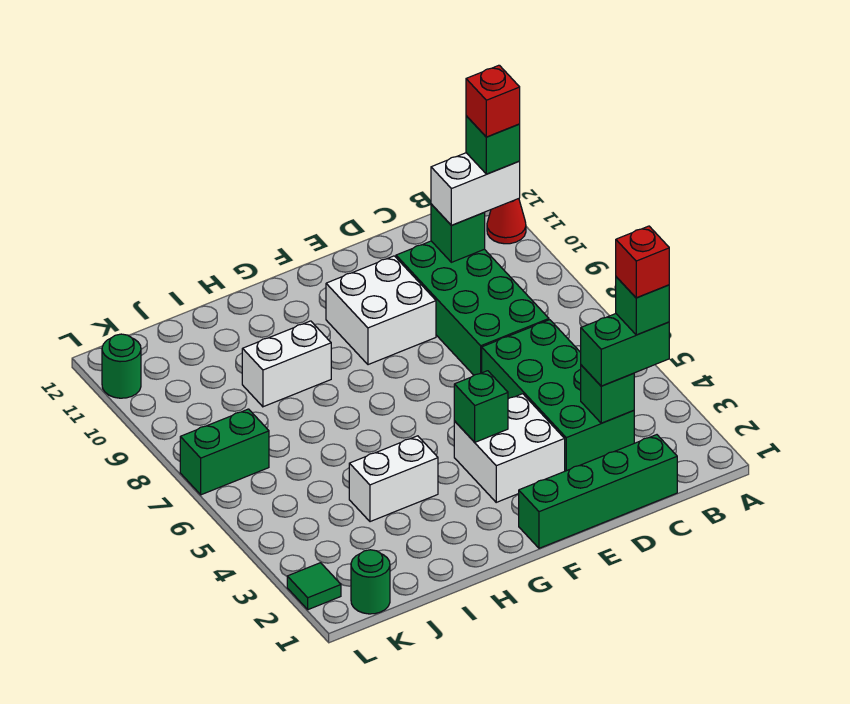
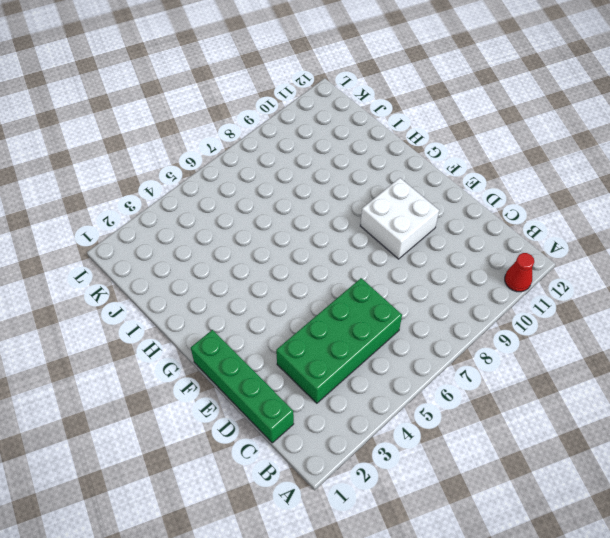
none -> green brick C7:D10 level 1
none -> white brick E3:F4 level 1
none -> white brick H4:I4 level 1

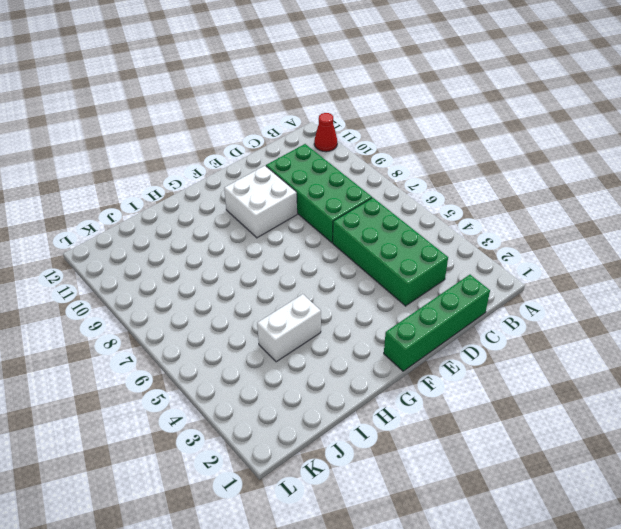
none -> white brick E3:F4 level 1
none -> white brick H9:I9 level 1
none -> green round brick K1 level 1

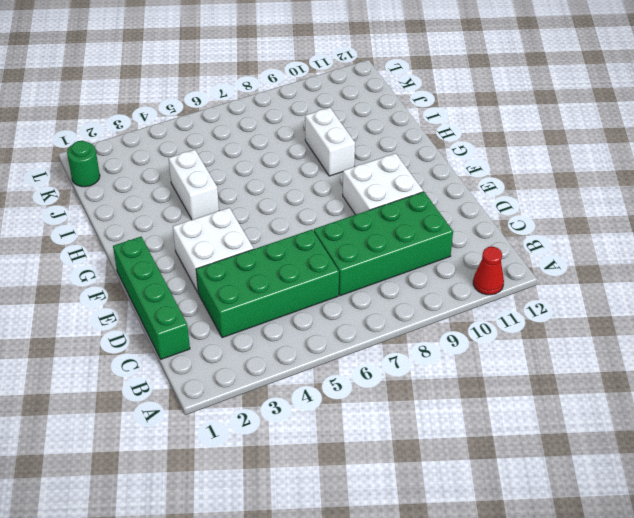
none -> green brick K7:L7 level 1
none -> green tile L2 level 1
none -> green round brick L11 level 1

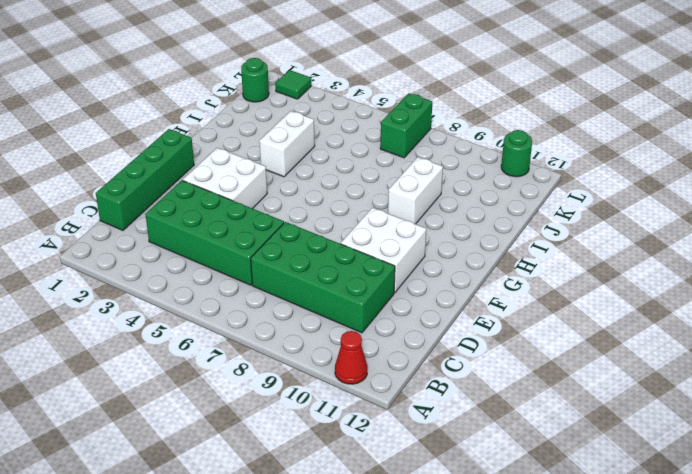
none -> green brick C3 level 2
none -> green brick C10 level 2
none -> green brick F4 level 2

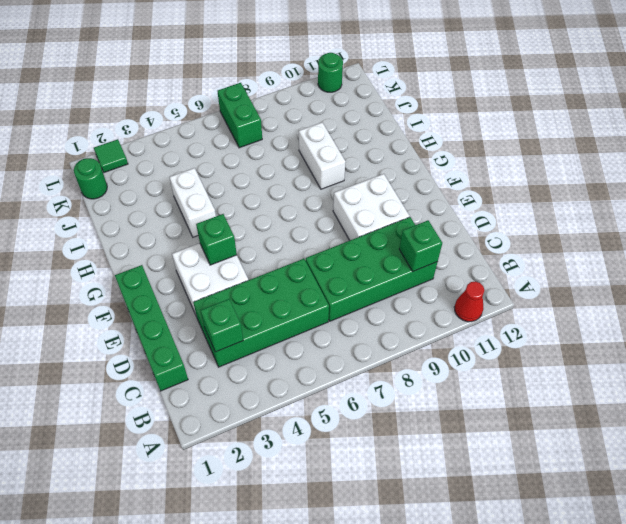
none -> green brick B3:C3 level 3
none -> white brick B10:C10 level 3
none -> green brick B3 level 4

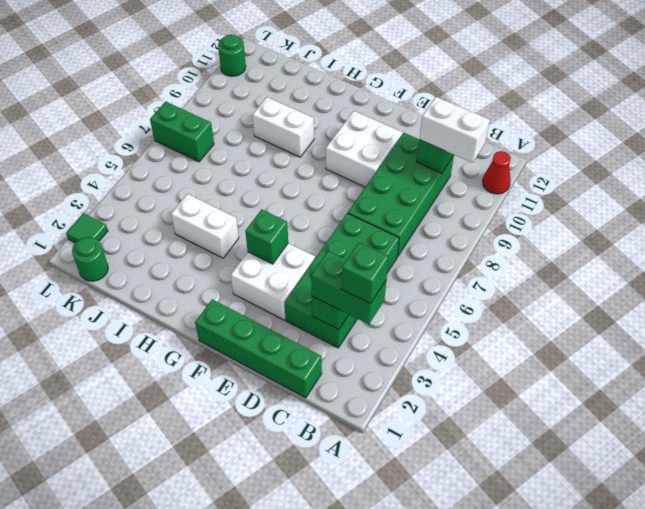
none -> green brick B10 level 4
none -> red brick B3 level 5
none -> red brick B10 level 5

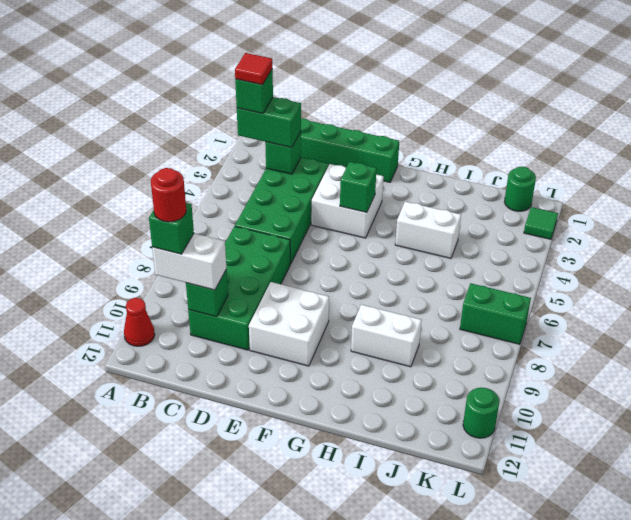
red tile B3 level 5 -> red brick B3 level 5
red round brick B10 level 5 -> red brick B10 level 5

